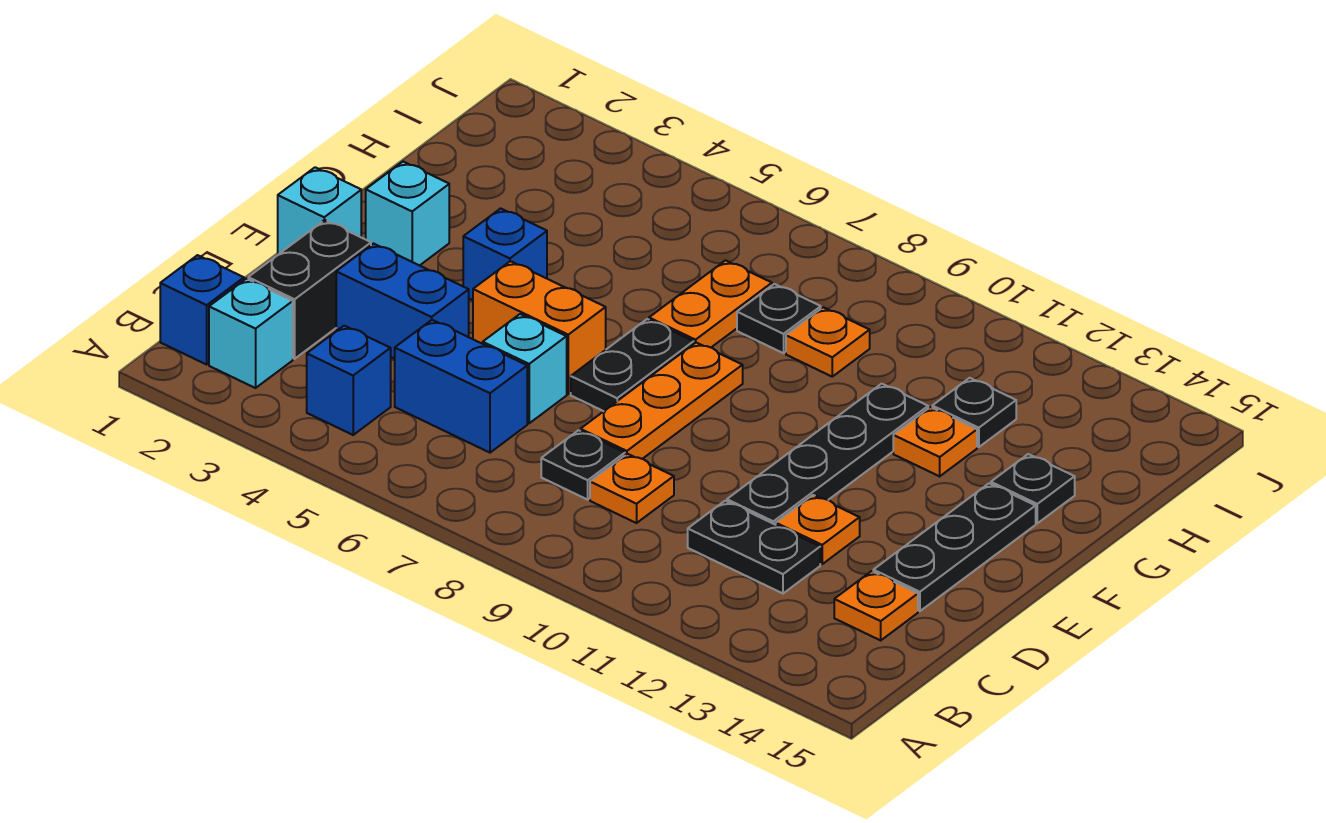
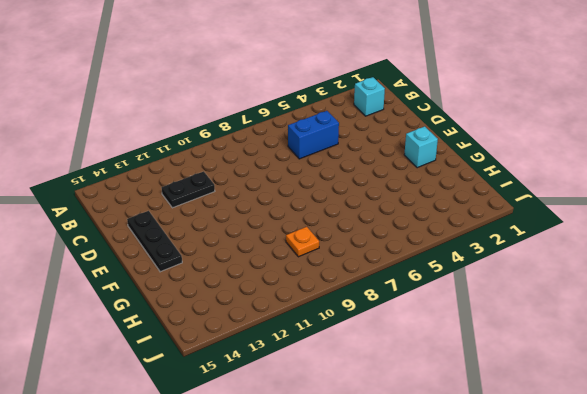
none -> blue brick B1 level 1
none -> blue brick B4 level 1
none -> black brick C2:D2 level 1

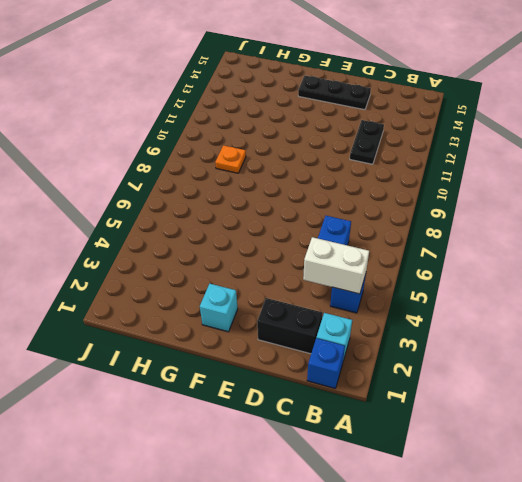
white brick B4:C4 level 2 -> none
none -> black plate C8 level 1
none -> orange plate C9 level 1
none -> orange plate C14 level 1

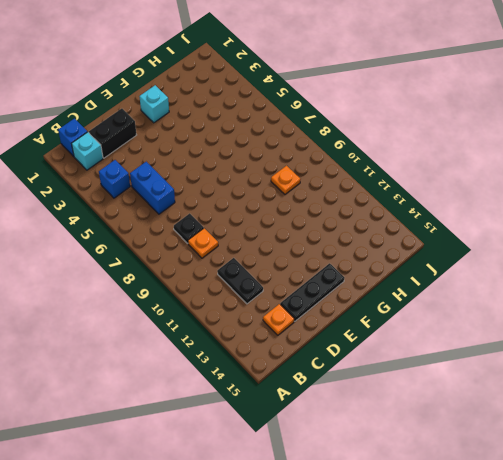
none -> blue brick D3:D4 level 1
none -> cyan brick D6 level 1
none -> orange plate D8:F8 level 1

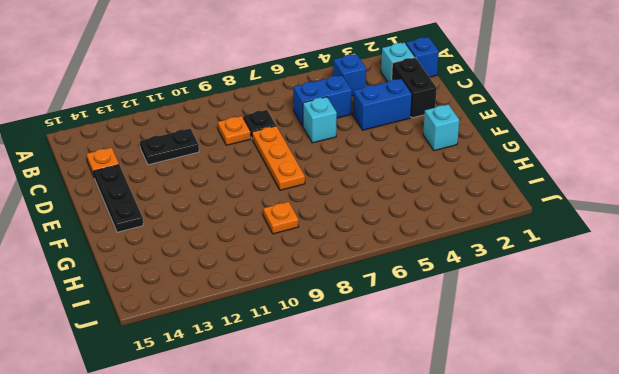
none -> black plate D11:G11 level 1
none -> orange plate D12 level 1
none -> cyan brick E1 level 1

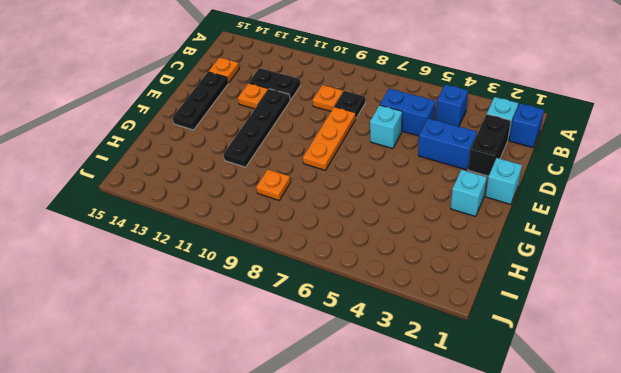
none -> orange brick E5:E6 level 1
none -> black plate E7:F7 level 1
none -> blue brick F4 level 1

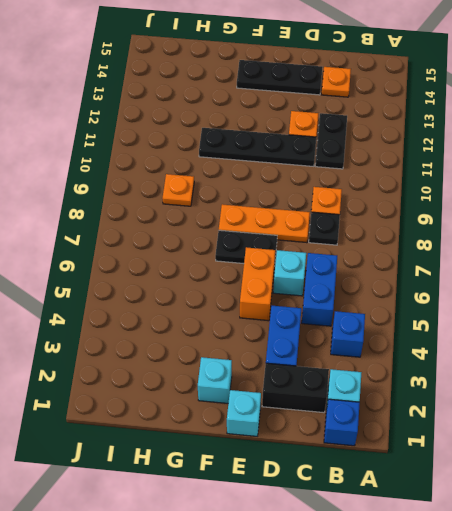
none -> blue brick F4 level 1
none -> orange plate G7:H7 level 1
none -> orange plate G12 level 1

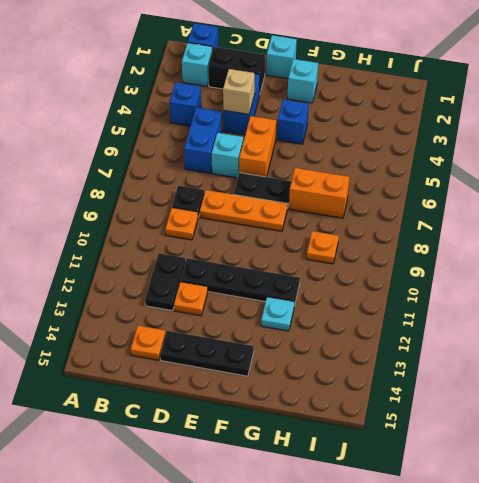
tan brick D4 level 2 -> none
orange brick G7:H7 level 1 -> orange plate G7:H7 level 1
cyan plate G12 level 1 -> orange plate G12 level 1
none -> black plate G14 level 1
none -> black plate H8 level 1
none -> black plate H12 level 1

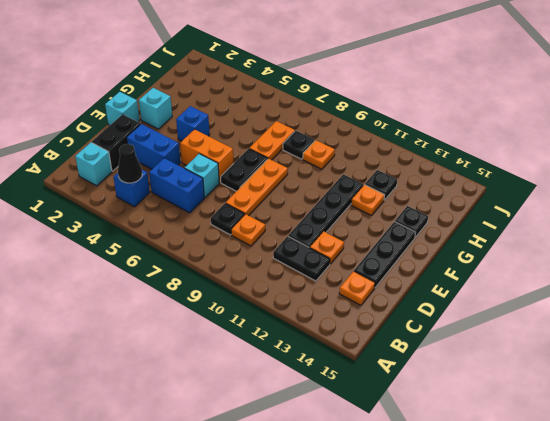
black cone B4 level 2 -> none
none -> blue brick B1 level 1

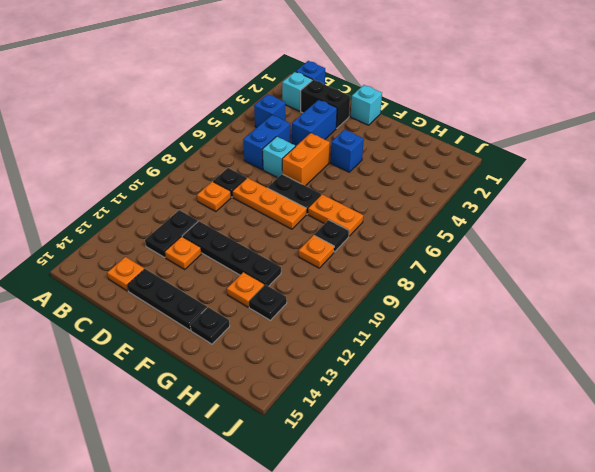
none -> cyan brick F2 level 1

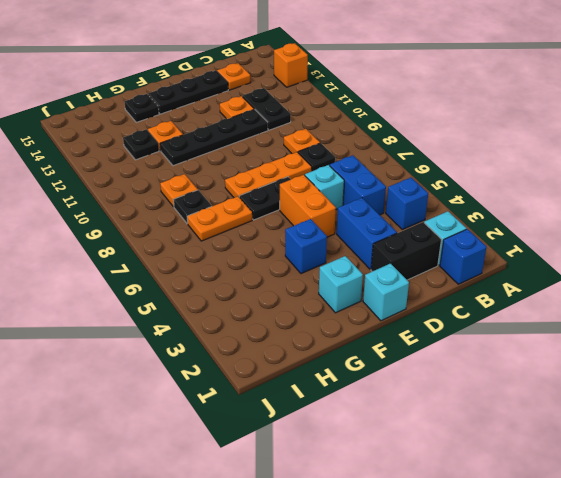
orange brick A13 level 1 -> none

